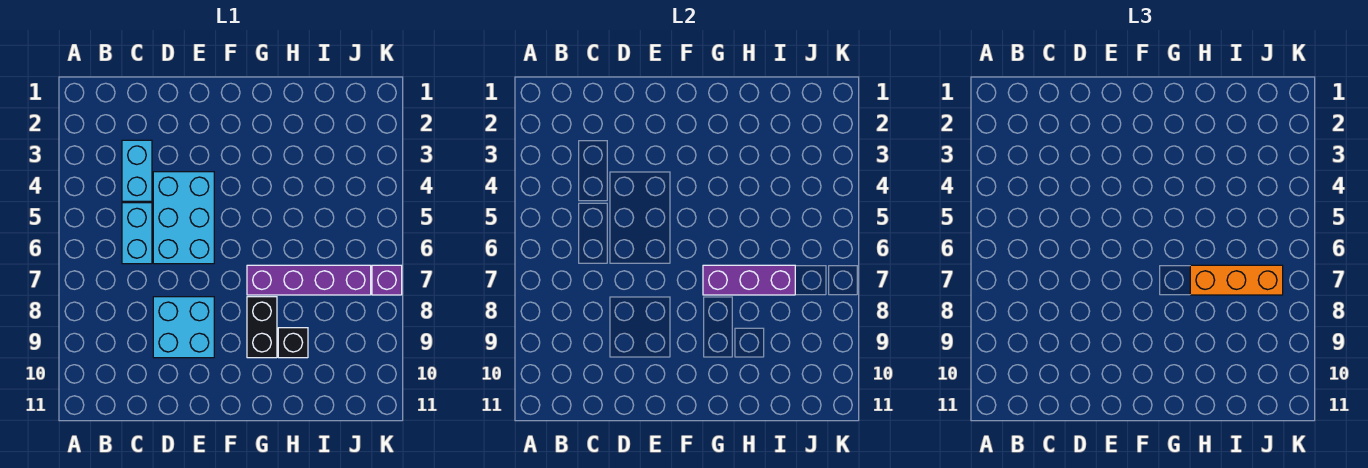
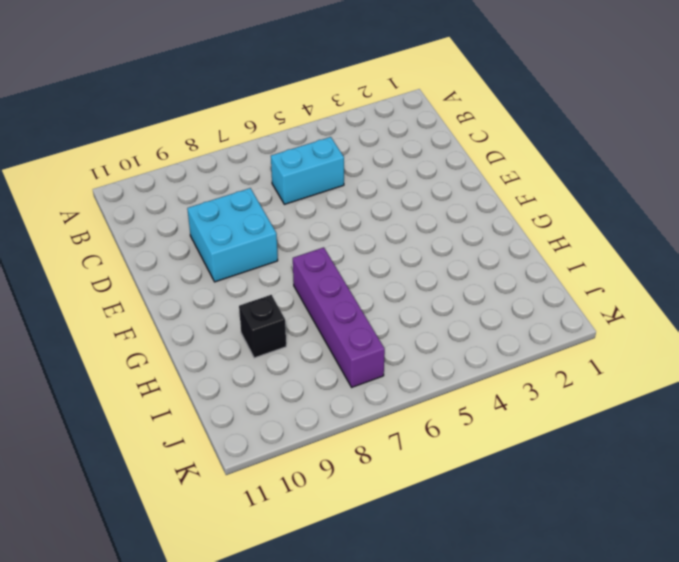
none -> cyan brick C3:C4 level 1
none -> cyan brick D4:E6 level 1

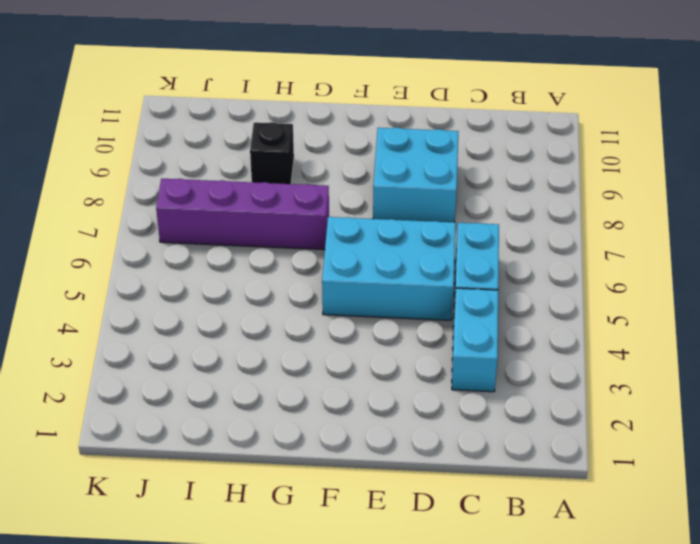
cyan brick D5:F6 level 1 -> cyan brick D4:E6 level 1
none -> black brick G8:G9 level 1
none -> purple brick K7 level 1

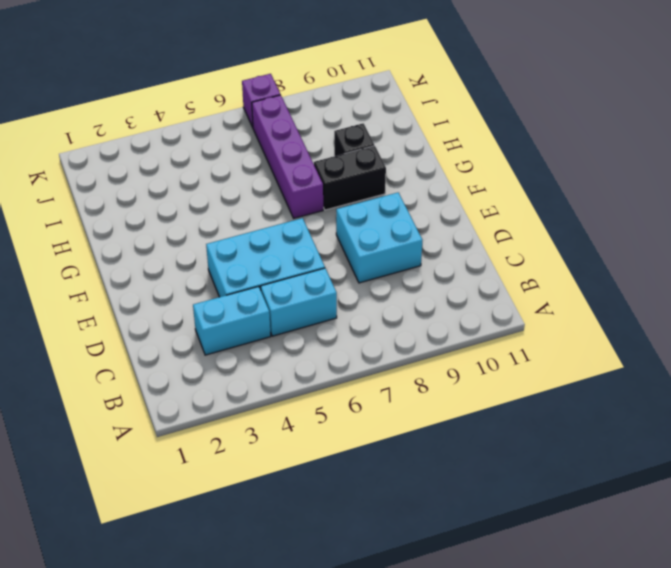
none -> purple brick G7:I7 level 2
none -> orange brick H7:J7 level 3

